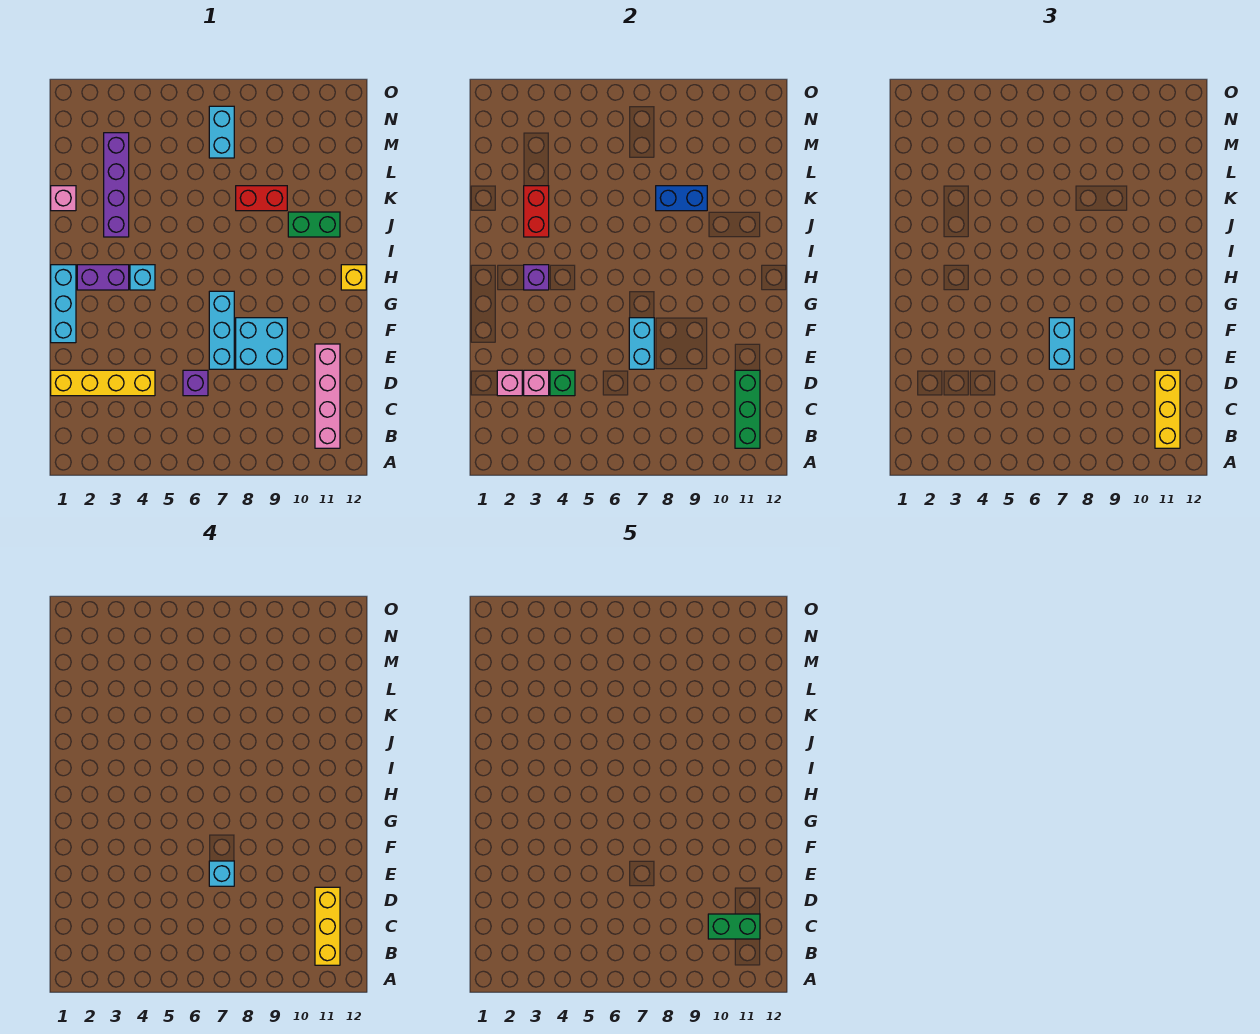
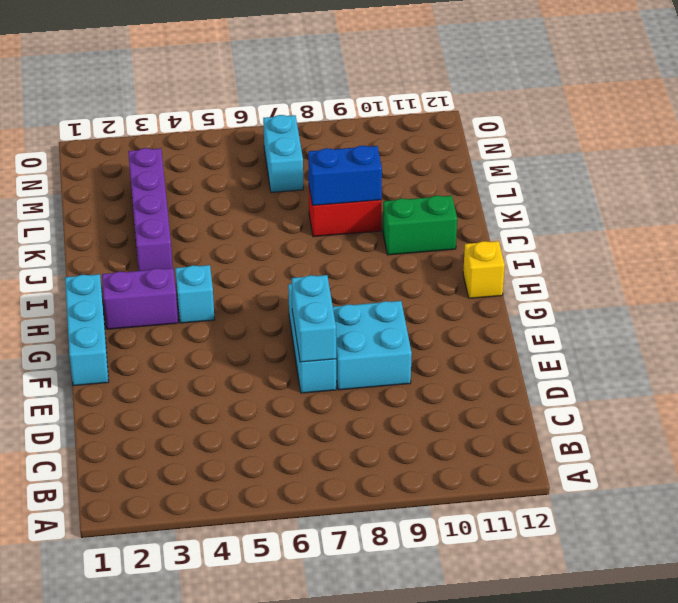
none -> pink brick B11:E11 level 1
none -> yellow brick D1:D4 level 1
none -> purple brick D6 level 1

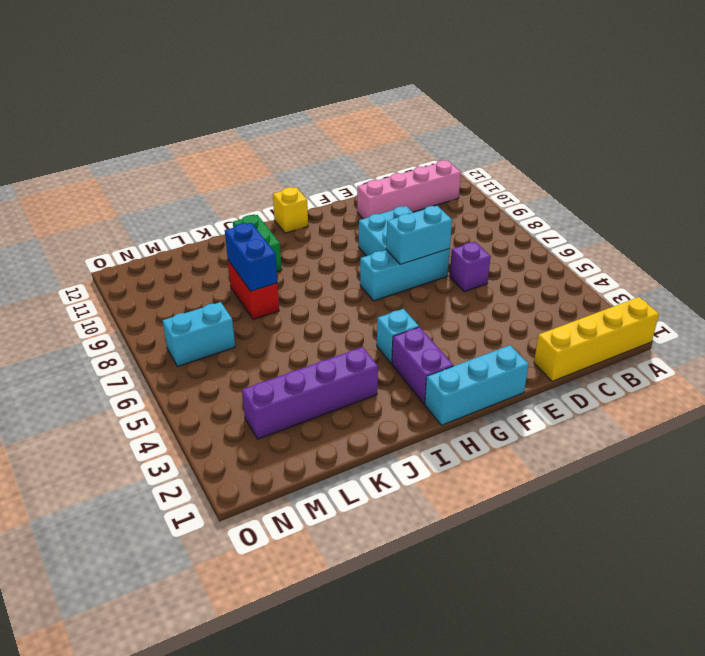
yellow brick A1:D1 level 1 -> yellow brick D1:D4 level 1
none -> pink brick K1 level 1
none -> green brick B11:D11 level 2
none -> pink brick D2 level 2

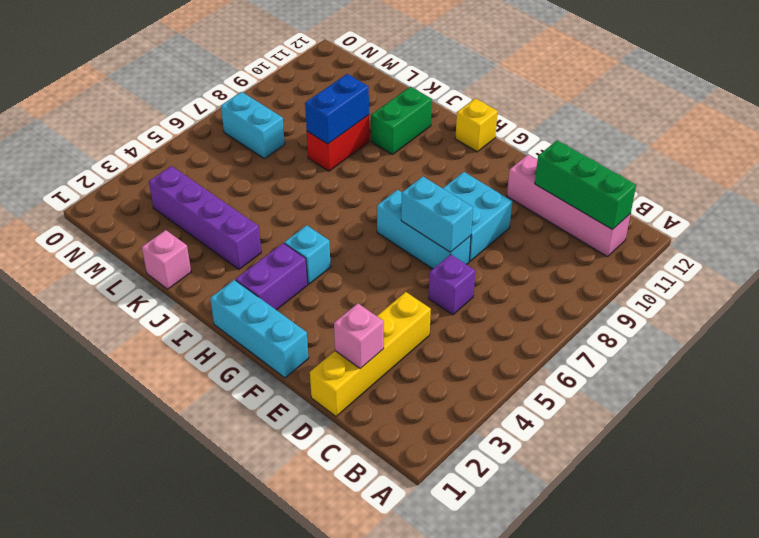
none -> pink brick D3 level 2
none -> green brick D4 level 2
none -> purple brick H3 level 2

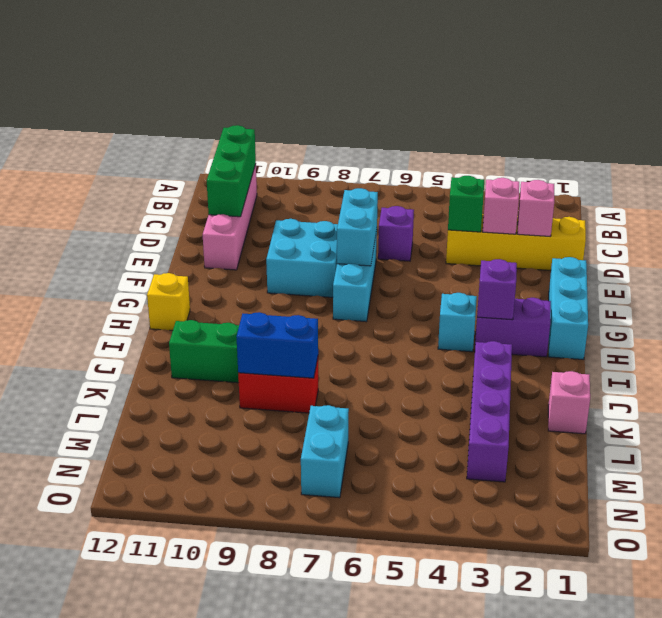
none -> red brick J3:K3 level 2
none -> yellow brick B11:D11 level 3
none -> cyan brick E7:F7 level 3

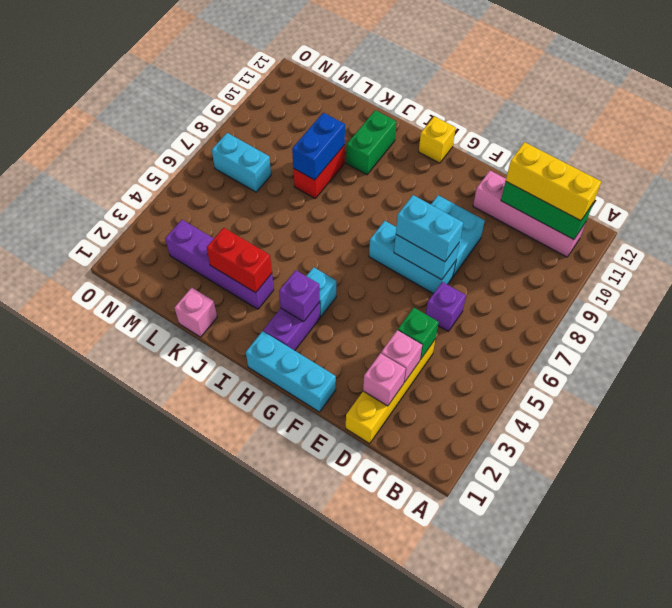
none -> yellow brick B11:D11 level 4
none -> cyan brick E7 level 4
none -> green brick C10:C11 level 5

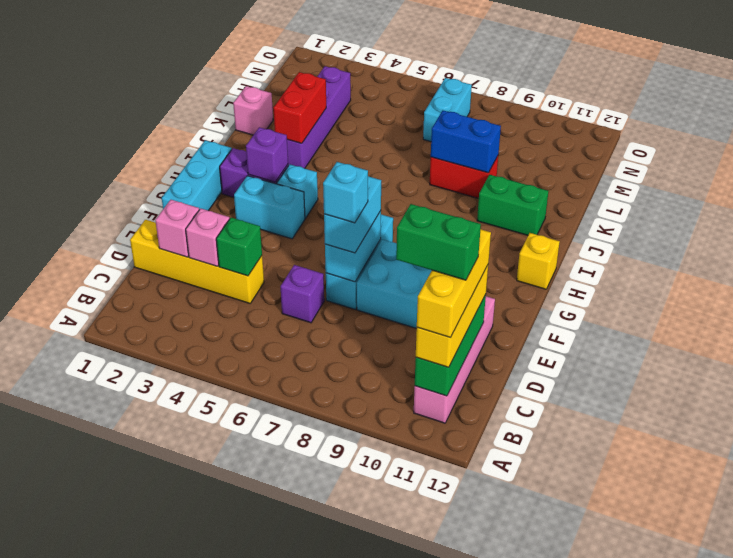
cyan brick G3:G4 level 1 -> none

